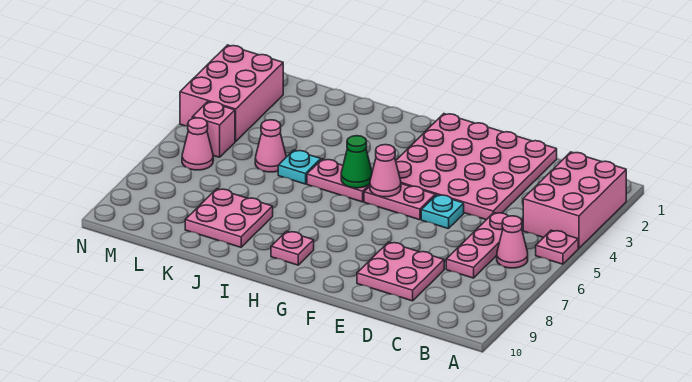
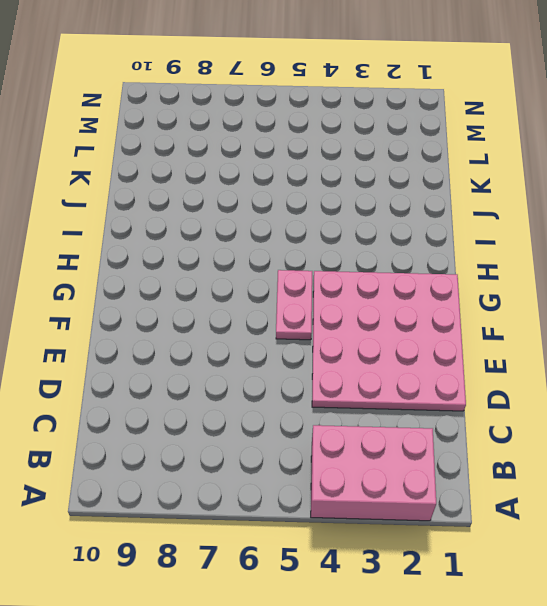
none -> pink plate A5 level 1
none -> pink cone B6 level 1
none -> pink plate C5:C7 level 1

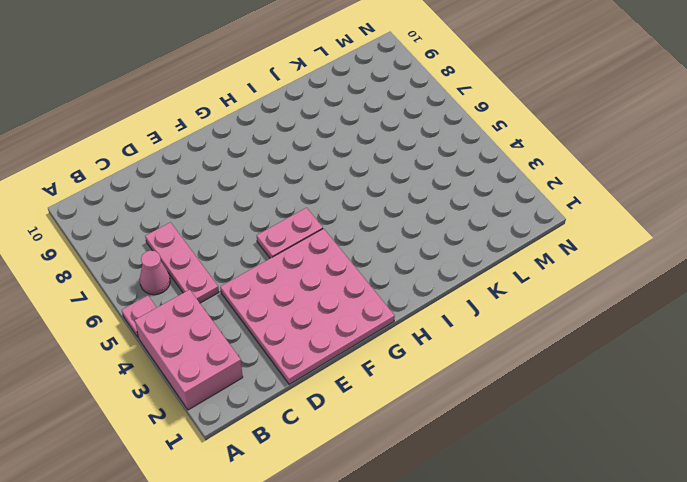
none -> pink plate D8:E9 level 1
none -> cyan plate E5 level 1
none -> pink plate H5:I5 level 1

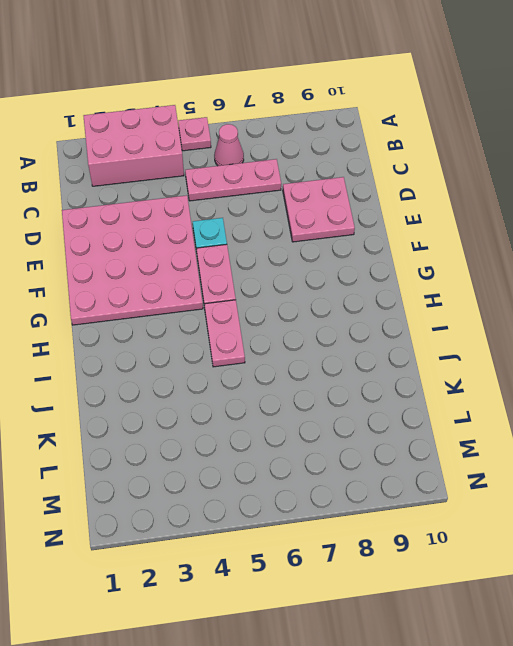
none -> pink plate H9 level 1
none -> cyan plate J5 level 1
none -> pink plate J8:K9 level 1

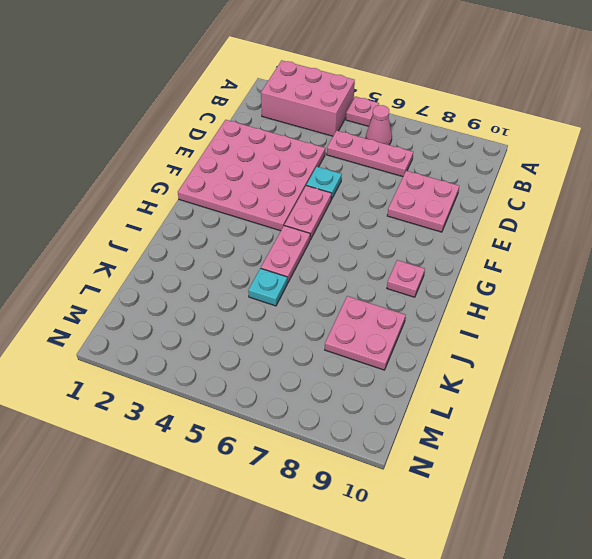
none -> pink cone K5 level 1
none -> pink brick M2:N4 level 1
none -> pink brick M5 level 1

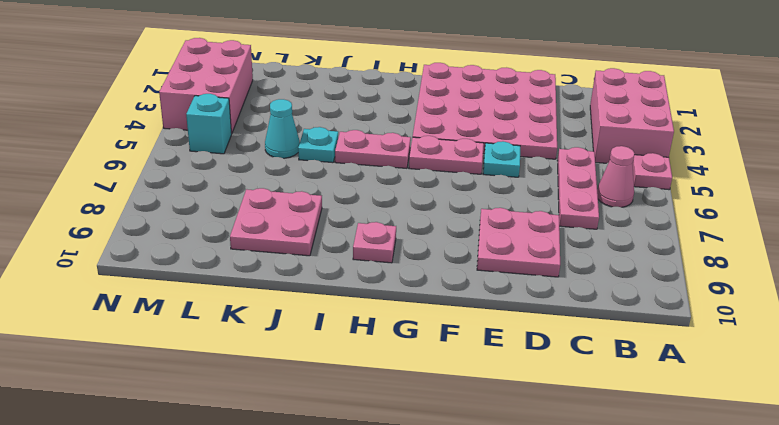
cyan cone K5 level 1 -> pink cone K5 level 1
cyan brick M5 level 1 -> pink brick M5 level 1
none -> pink cone M6 level 1
none -> pink cone G5 level 2
none -> green cone H5 level 2

